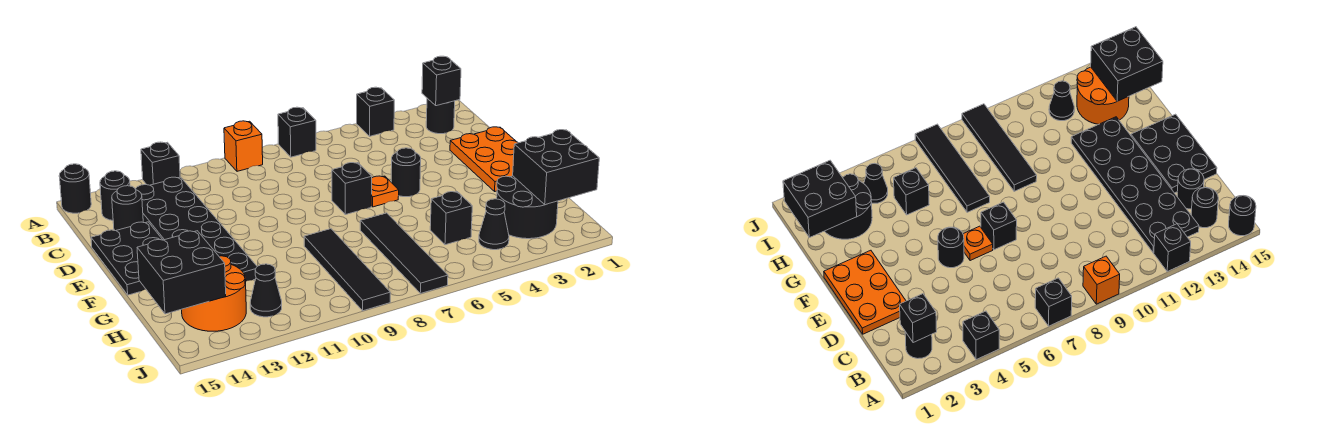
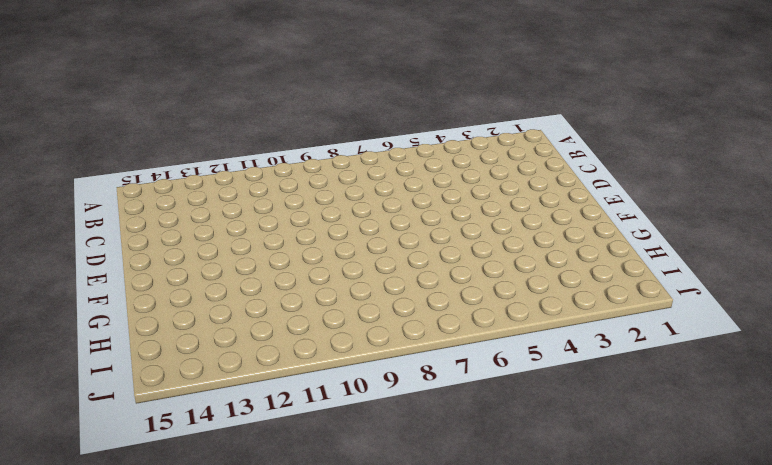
none -> black brick A4 level 1
none -> black brick A7 level 1
none -> orange brick A9 level 1

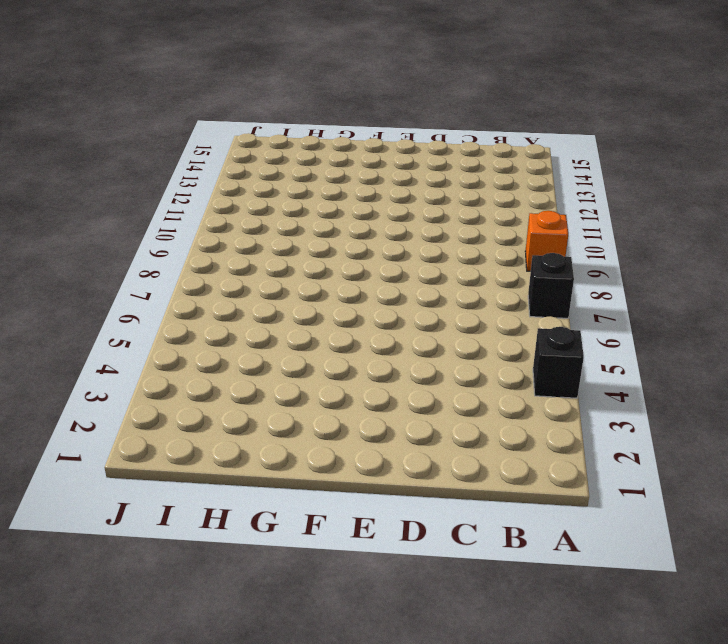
none -> black brick A12 level 1
none -> black round brick A15 level 1
none -> black round brick B2 level 1

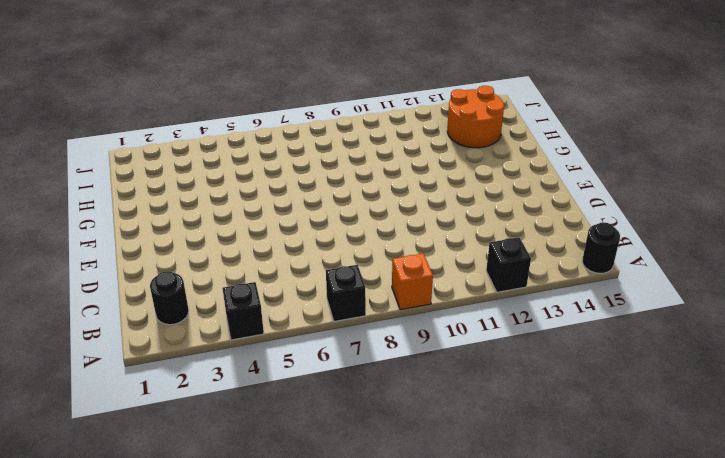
none -> black plate B12:G13 level 1
none -> black round brick B14 level 1
none -> black round brick C14 level 1

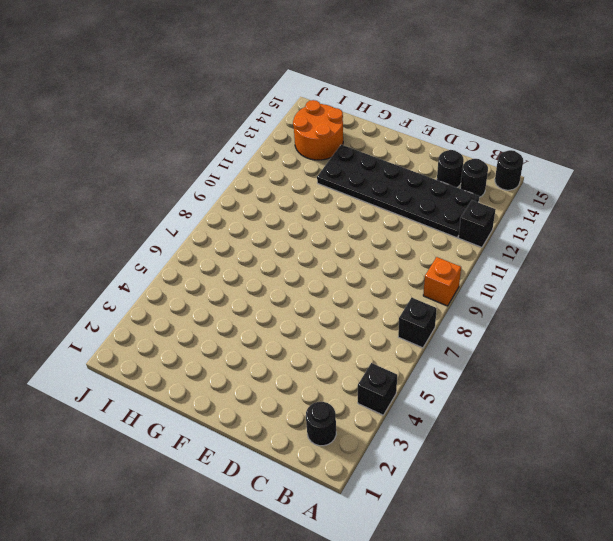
none -> orange plate D1:F2 level 1
none -> black plate D14:F15 level 1
none -> black round brick E5 level 1

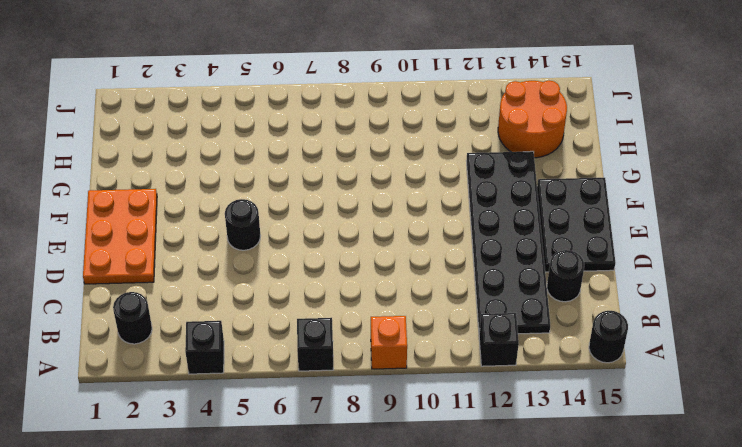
none -> black round brick B14 level 1
none -> orange plate E6 level 1
none -> black brick E7 level 1

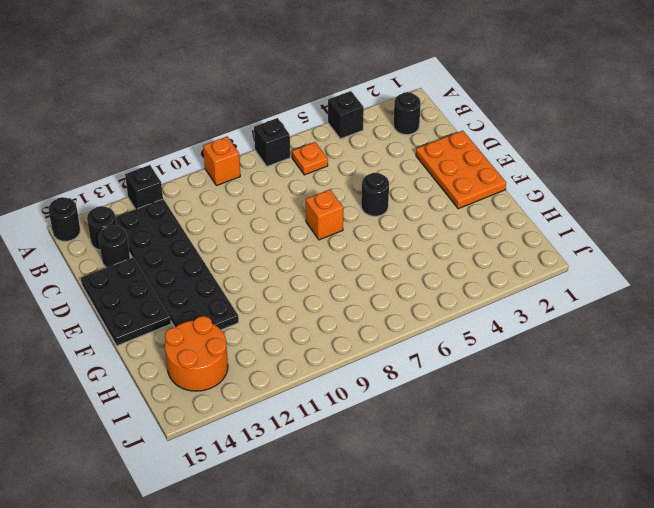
orange plate B6 level 1 -> orange plate E6 level 1
orange brick E7 level 1 -> black brick E7 level 1
none -> black tile G7:J7 level 1
none -> black tile G9:J9 level 1
none -> black round brick H2:I3 level 1

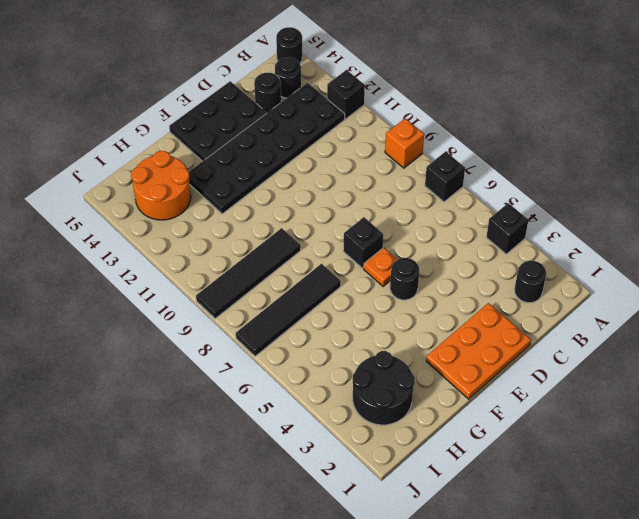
none -> black brick H5 level 1
none -> black cone I4 level 1
none -> black cone I12 level 1

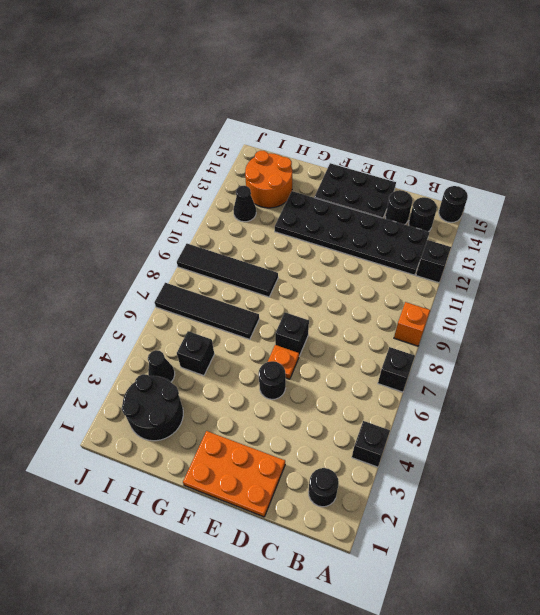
none -> black brick B2 level 2
none -> black brick H1:I2 level 2
none -> black brick H14:I15 level 2

